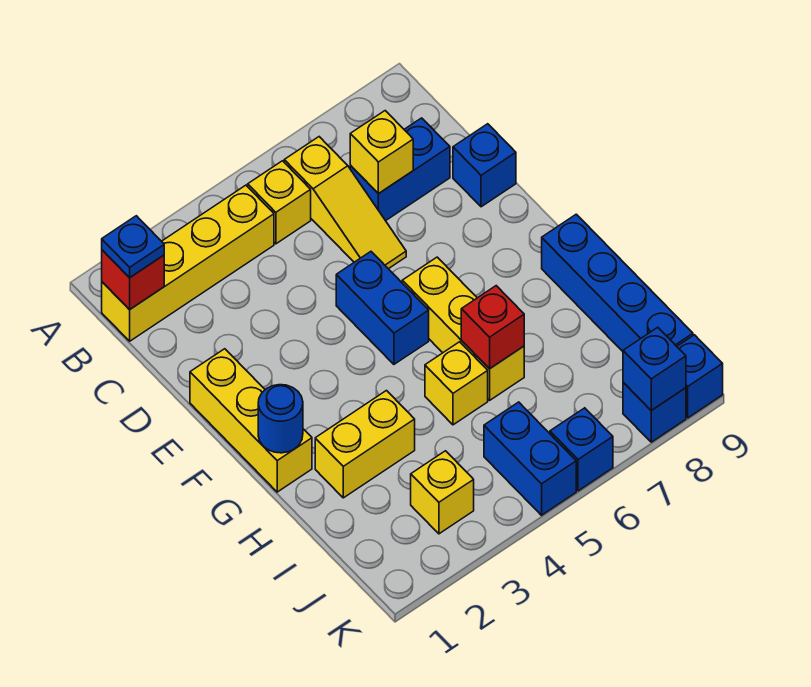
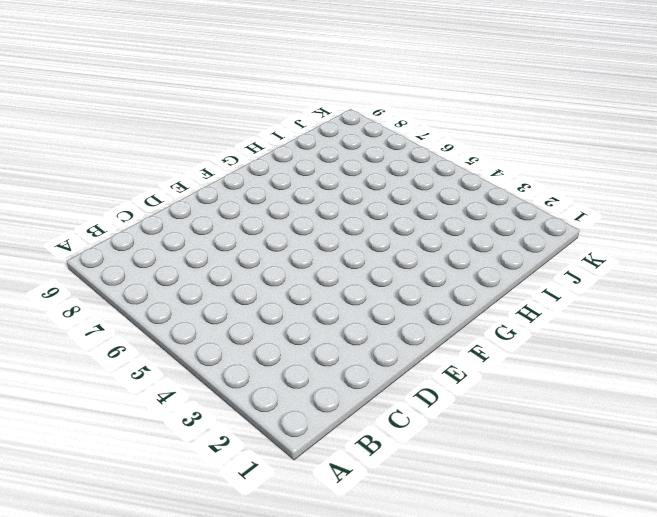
none -> yellow brick B1:B4 level 1
none -> yellow brick B5 level 1
none -> yellow slope B6:D6 level 1 top B

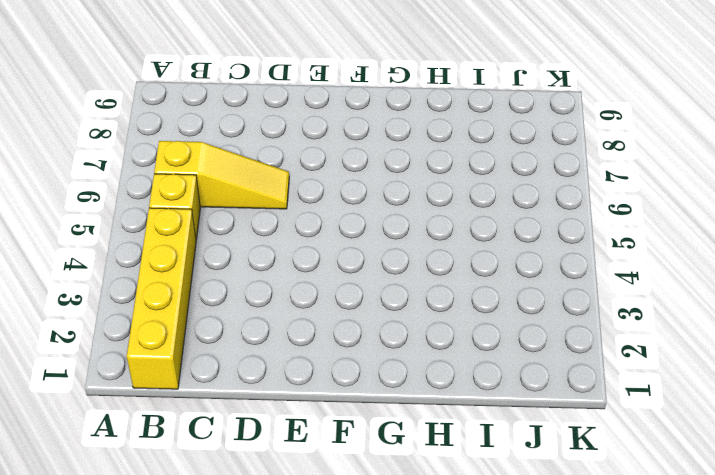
none -> blue brick C7:C8 level 1
none -> blue brick D9 level 1
none -> yellow brick E1:G1 level 1

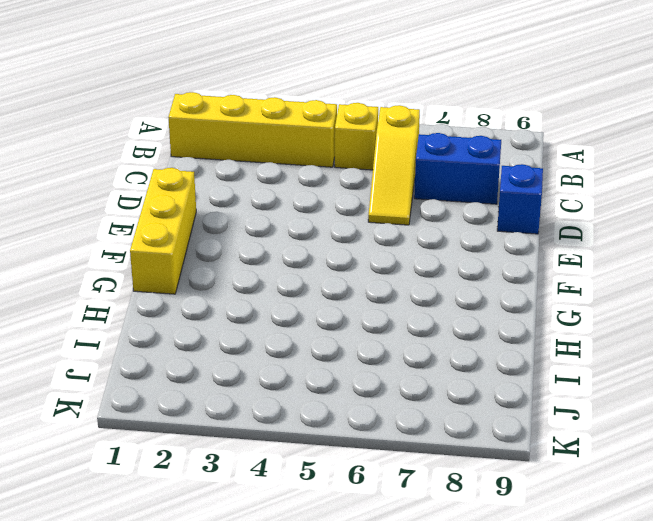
none -> blue brick E5:F5 level 1
none -> yellow brick F6:H6 level 1
none -> blue brick G9:J9 level 1

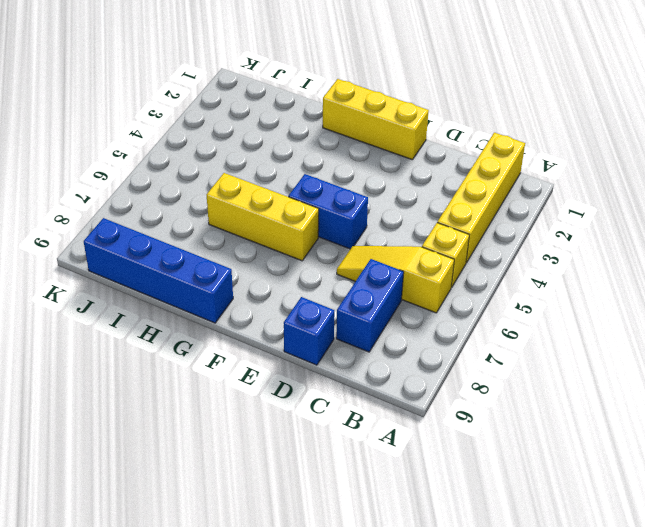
none -> yellow brick H2:H3 level 1
none -> yellow brick H5 level 1
none -> yellow brick J3 level 1

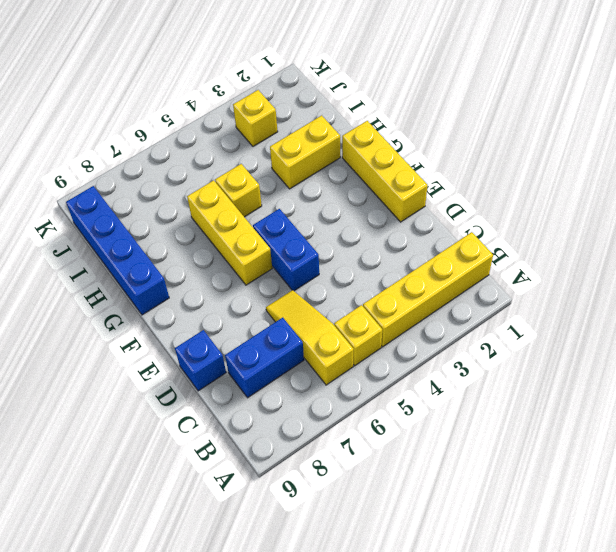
none -> blue brick J5:K5 level 1
none -> blue brick K6 level 1
none -> blue brick K8 level 1

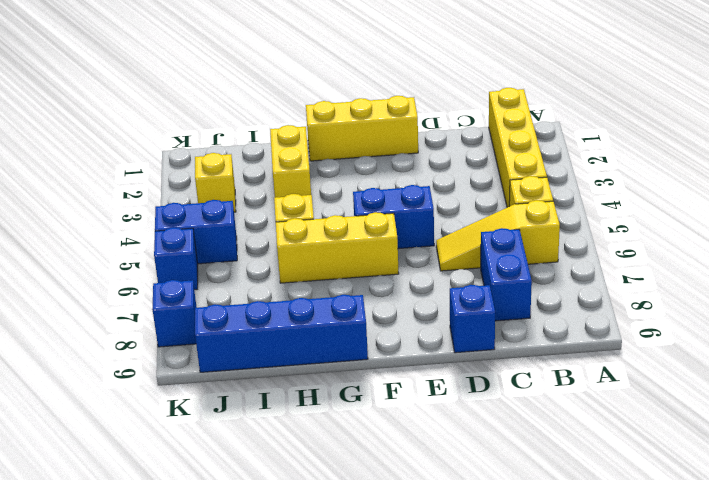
none -> blue brick K9 level 1
none -> red brick B1 level 2
none -> yellow brick C7 level 2

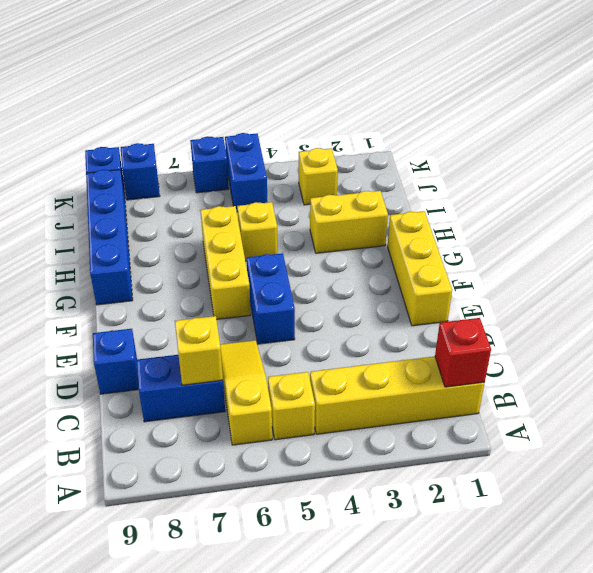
none -> blue round brick G1 level 2
none -> red brick H6 level 2
none -> blue brick K8 level 2

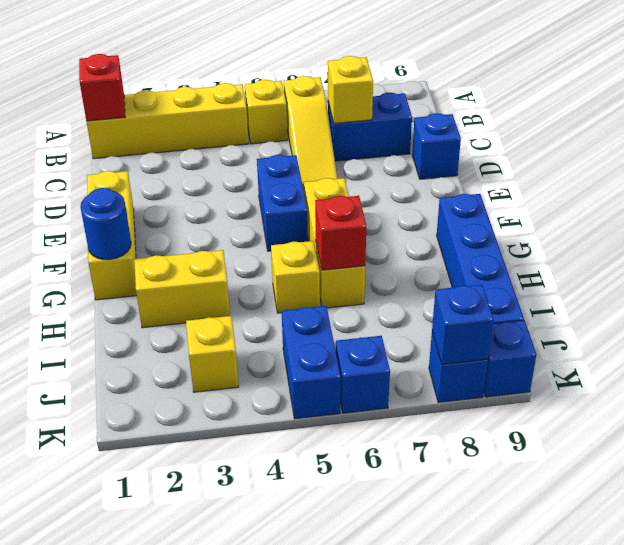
none -> blue plate B1 level 3

